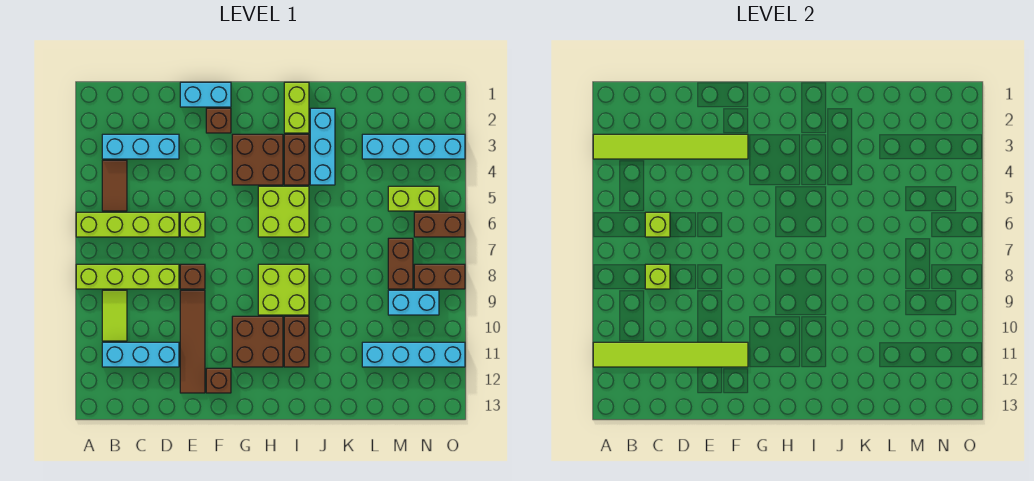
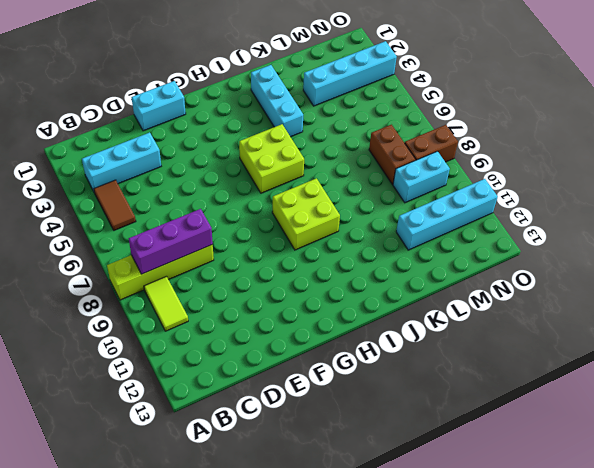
purple brick B8:D8 level 2 -> lime brick C8 level 2
none -> lime brick A6:D6 level 1
none -> cyan brick B11:D11 level 1
none -> lime brick E6 level 1
none -> brown brick E8 level 1

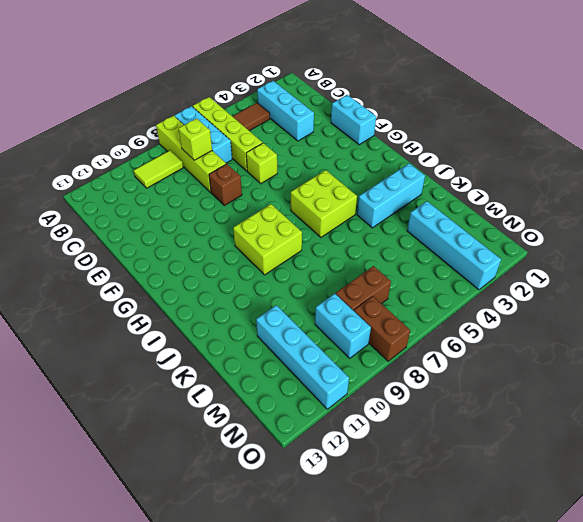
cyan brick A7:C7 level 1 -> cyan brick B11:D11 level 1
none -> brown tile E9:E12 level 1
none -> brown brick F2 level 1
none -> brown brick F12 level 1
none -> brown brick G3:H4 level 1

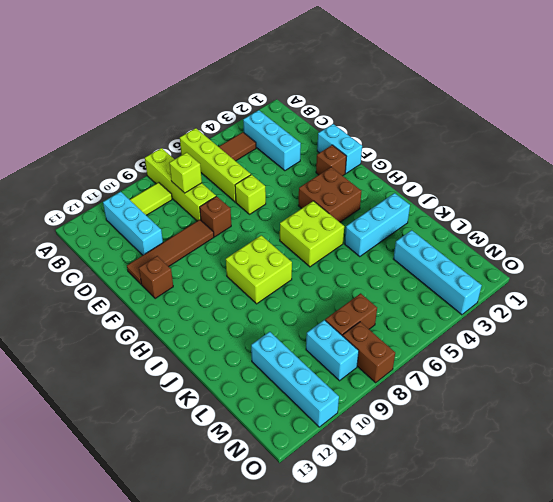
none -> brown brick G10:H11 level 1
none -> lime brick I1:I2 level 1
none -> brown brick I3:I4 level 1
none -> brown brick I10:I11 level 1

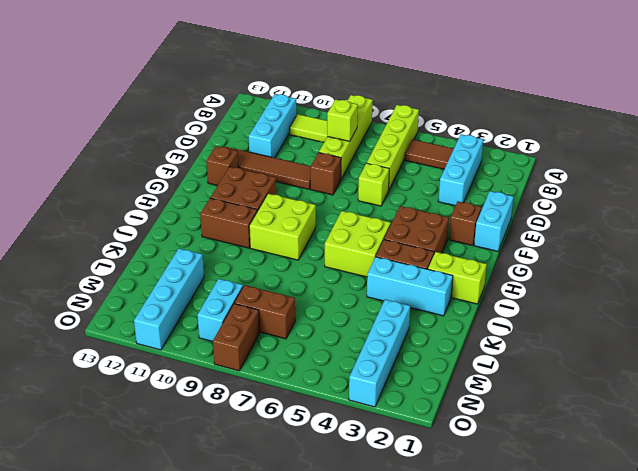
none -> lime brick M5:N5 level 1
none -> brown brick N6:O6 level 1
none -> lime tile A3:F3 level 2
none -> lime tile A11:F11 level 2

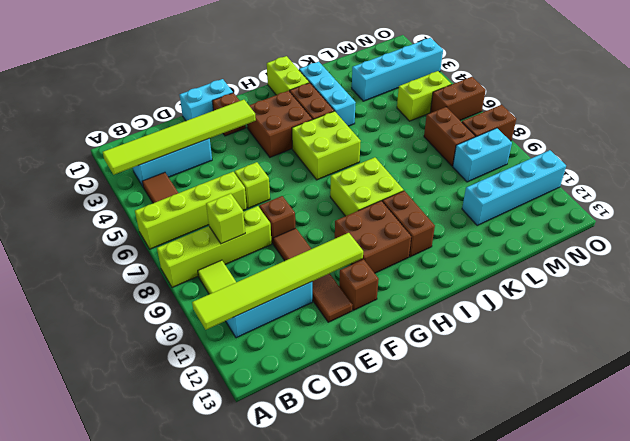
none -> lime brick C6 level 2

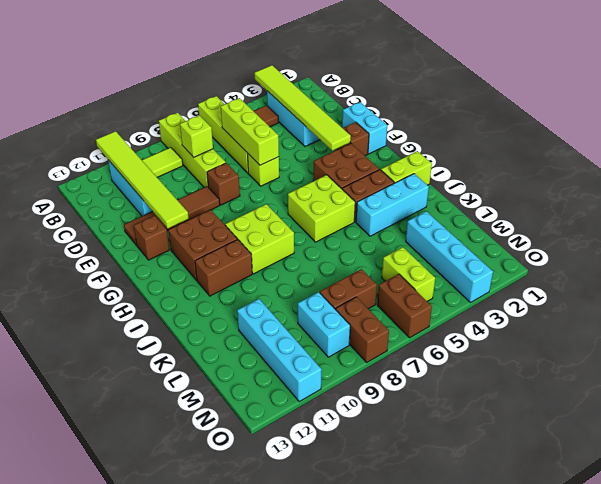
lime brick C6:E6 level 2 -> lime brick C6 level 2

